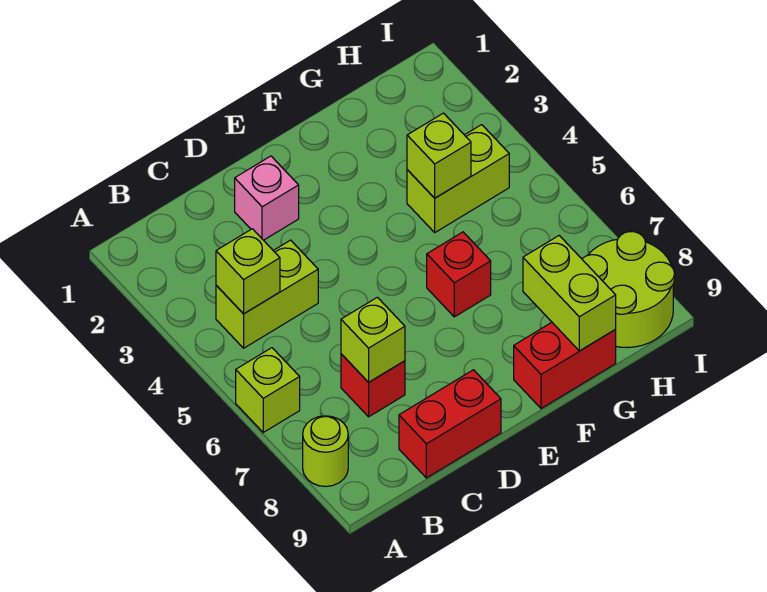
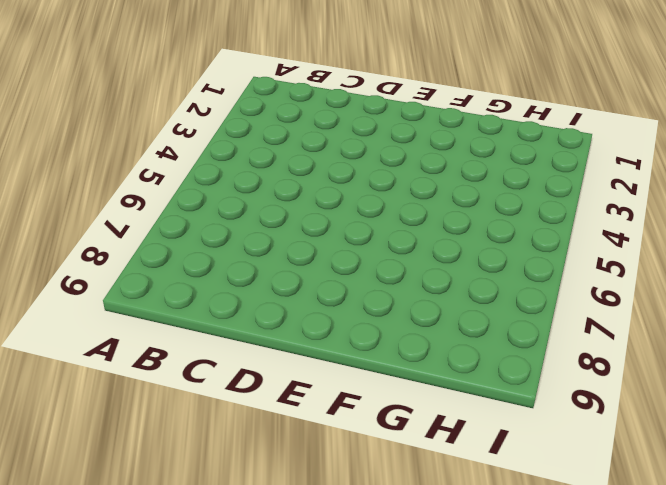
none -> lime brick A6 level 1
none -> lime round brick A8 level 1
none -> lime brick B4:C4 level 1

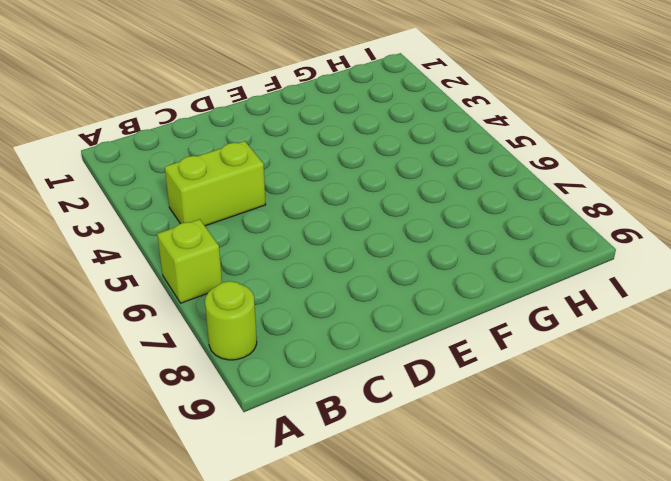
none -> red brick C7 level 1
none -> red brick C9:D9 level 1
none -> pink brick D2 level 1

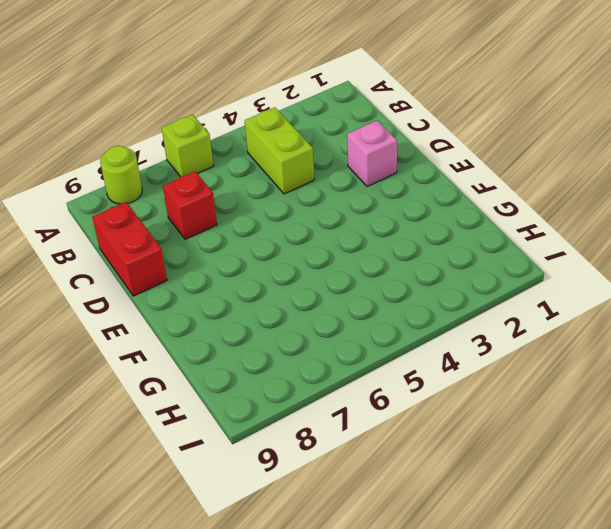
none -> red brick F6 level 1
none -> red brick F9:G9 level 1
none -> lime brick G4:H4 level 1

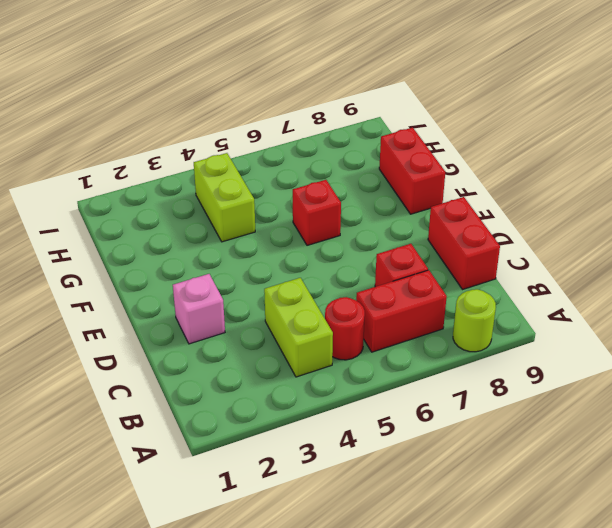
red round brick B5 level 1 -> none
red brick B6:B7 level 1 -> none
none -> lime brick A6 level 1
none -> lime round brick H8:I9 level 1
none -> lime brick B4 level 2

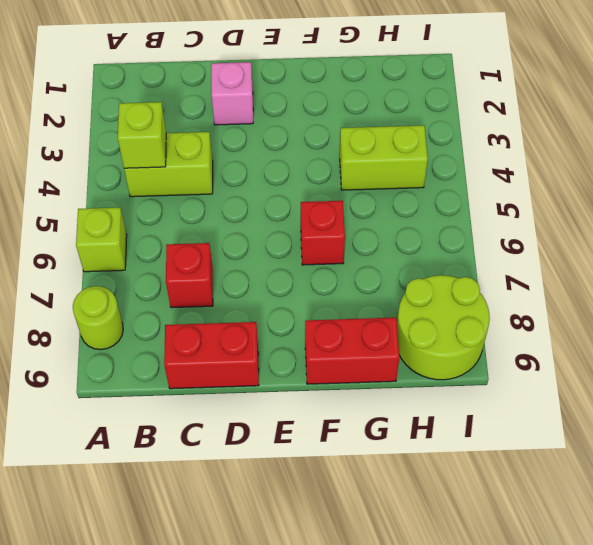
none -> lime brick C7 level 2
none -> lime brick G4 level 2
none -> lime brick G8:G9 level 2

